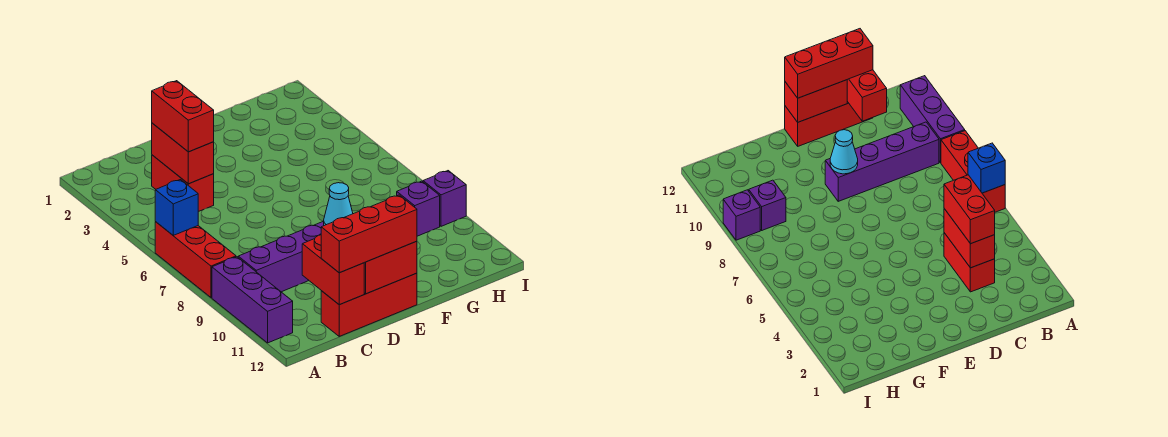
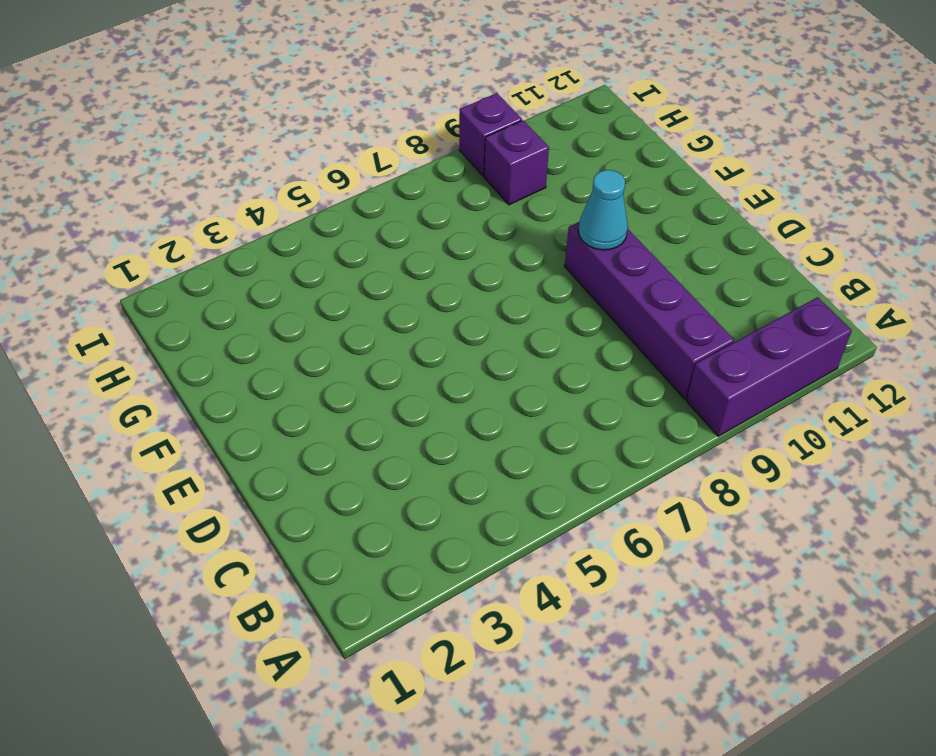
none -> red brick A6:A8 level 1
none -> red brick C3:C4 level 1
none -> red brick C12:E12 level 1

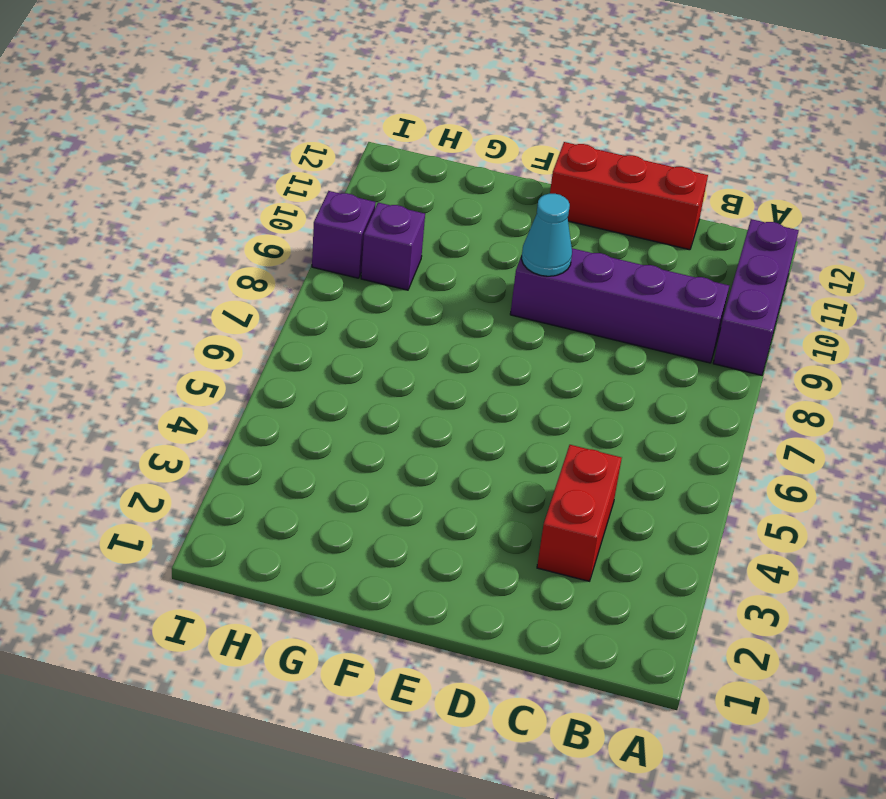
none -> red brick A6:A8 level 1
none -> blue brick A6 level 2
none -> red brick C3:C4 level 2

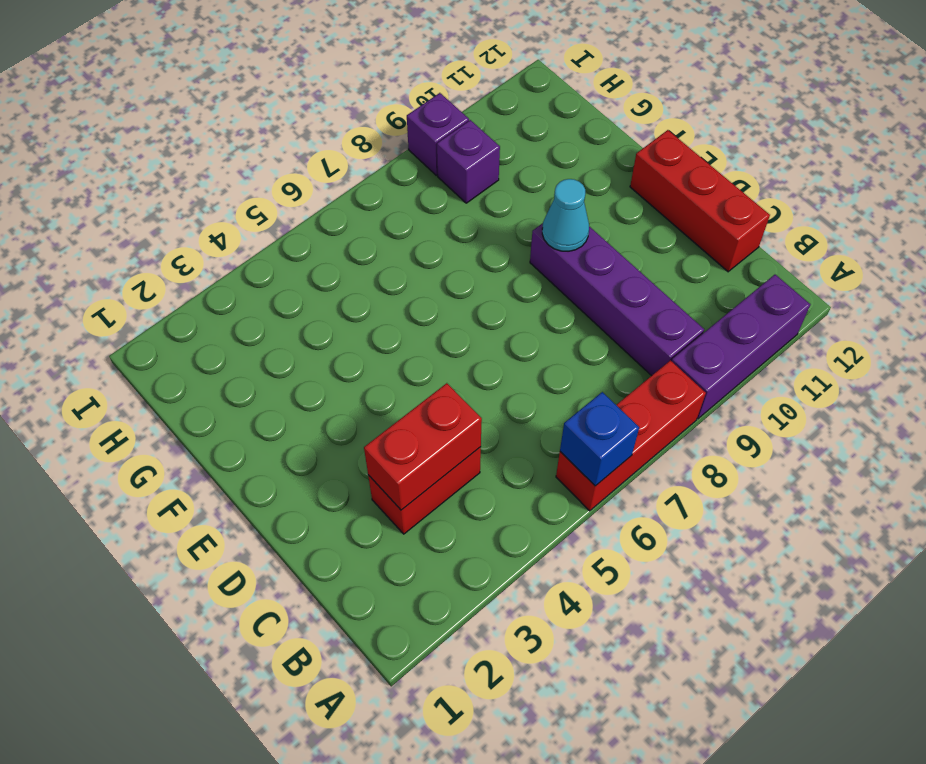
none -> red brick C11:C12 level 2
none -> red brick D12:E12 level 2
none -> red brick C3:C4 level 3

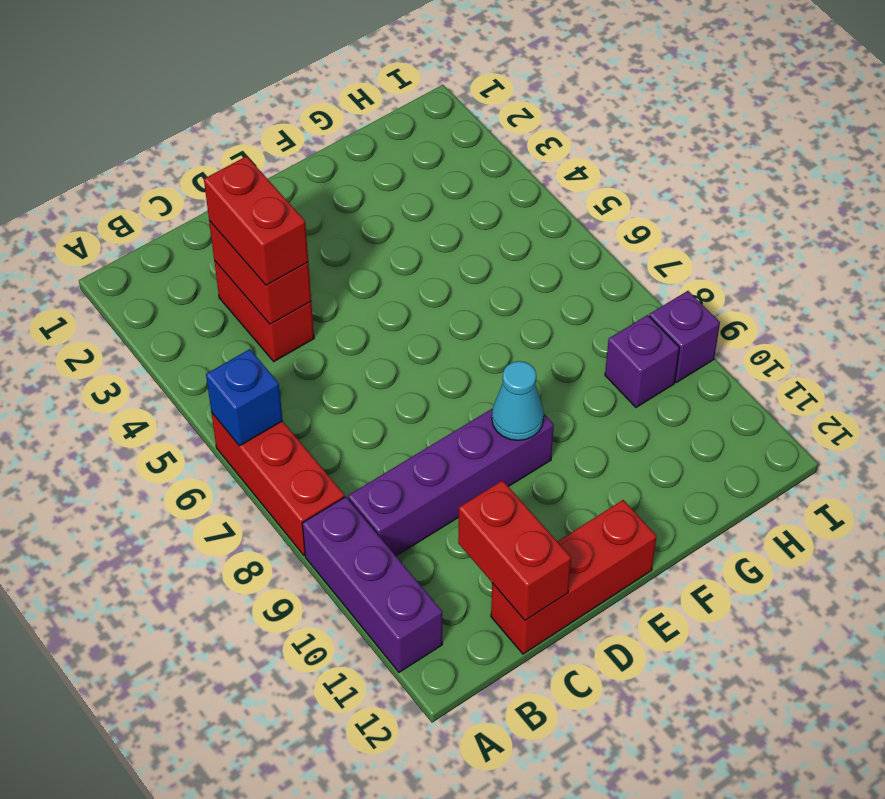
none -> red brick D12:E12 level 2
none -> red brick C12:E12 level 3

